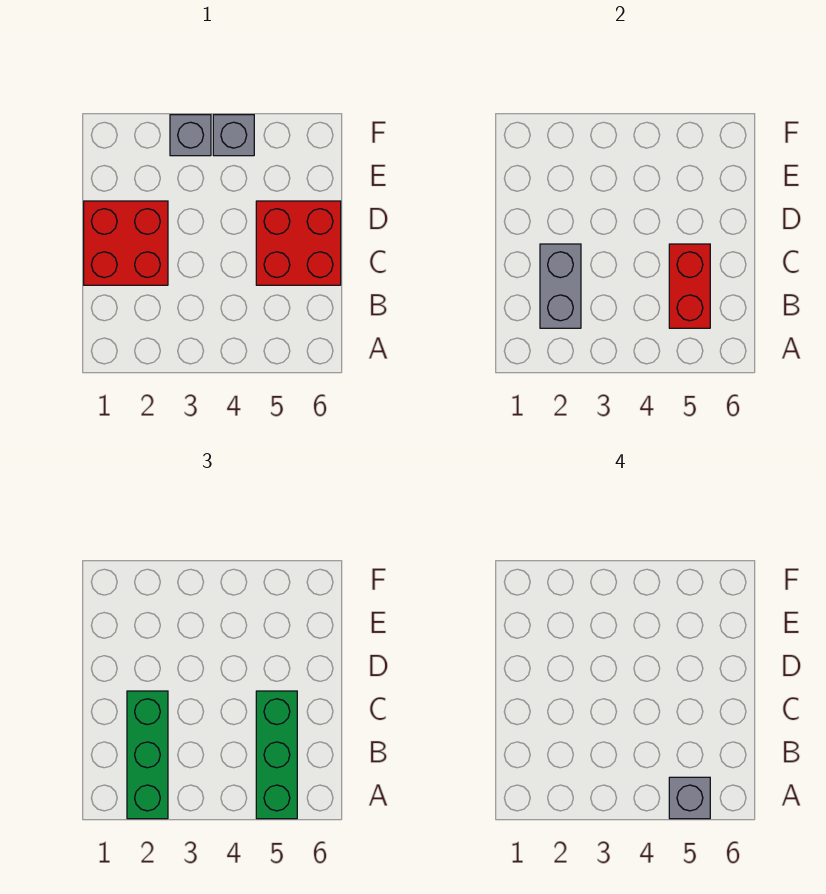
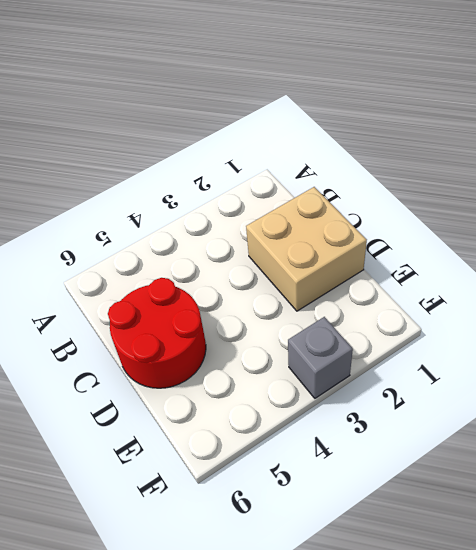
tan brick C1:D2 level 1 -> red brick C1:D2 level 1
red round brick C5:D6 level 1 -> red brick C5:D6 level 1
none -> grey brick F4 level 1
none -> grey brick B2:C2 level 2

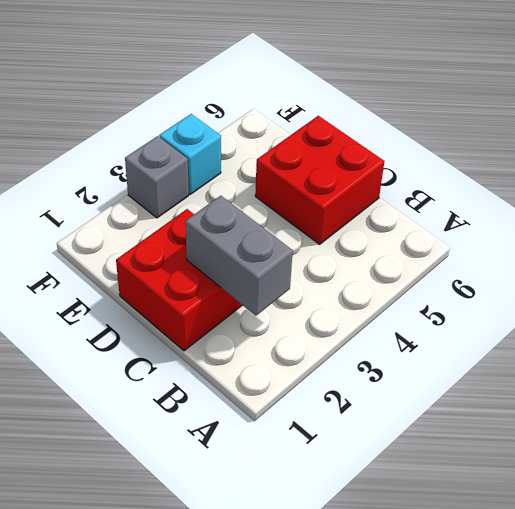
cyan brick F4 level 1 -> grey brick F4 level 1
none -> red brick B5:C5 level 2
none -> green brick A2:C2 level 3

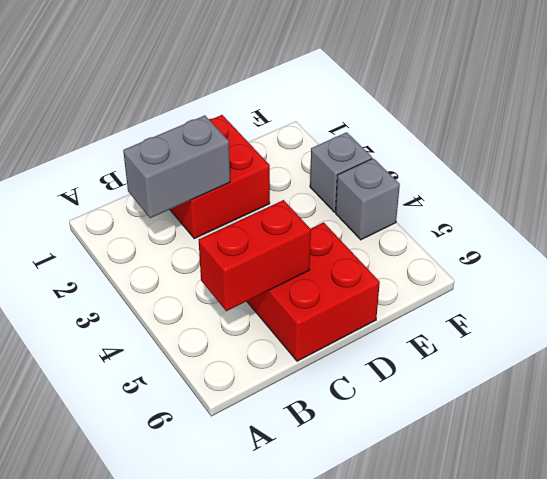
none -> green brick A2:C2 level 3
none -> green brick A5:C5 level 3

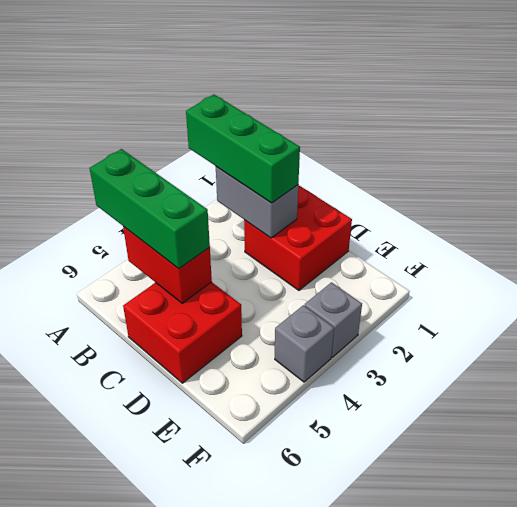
none -> grey brick A5 level 4

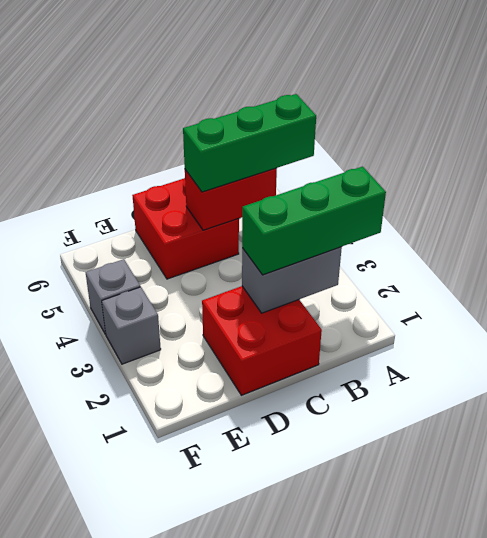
none -> grey brick A5 level 4

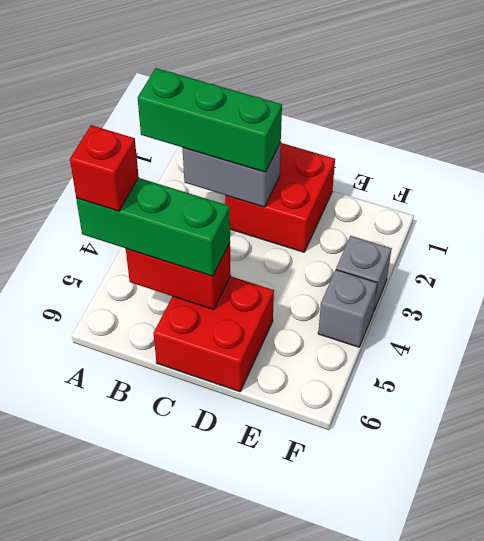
red brick A5 level 4 -> grey brick A5 level 4

